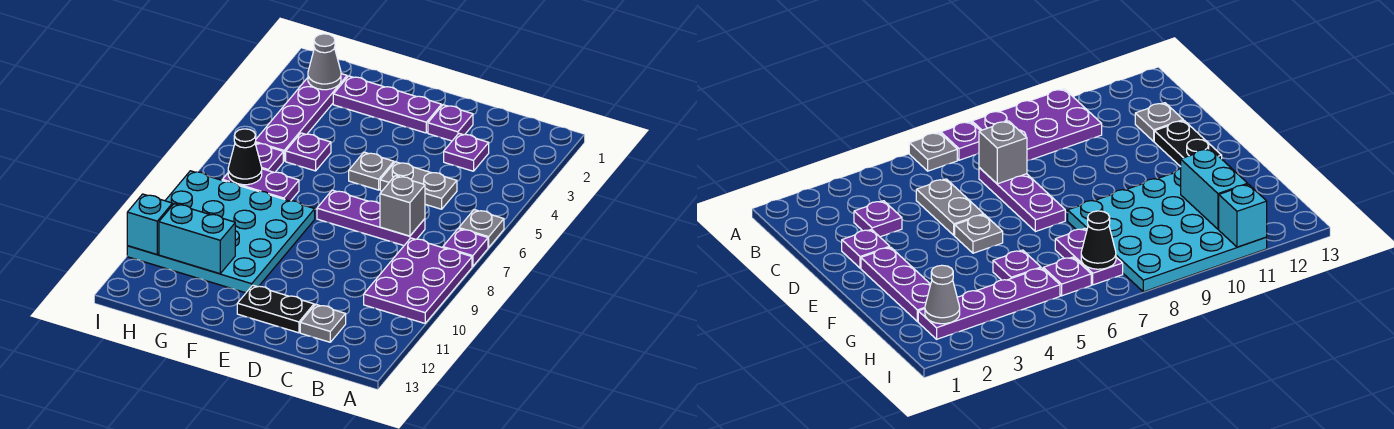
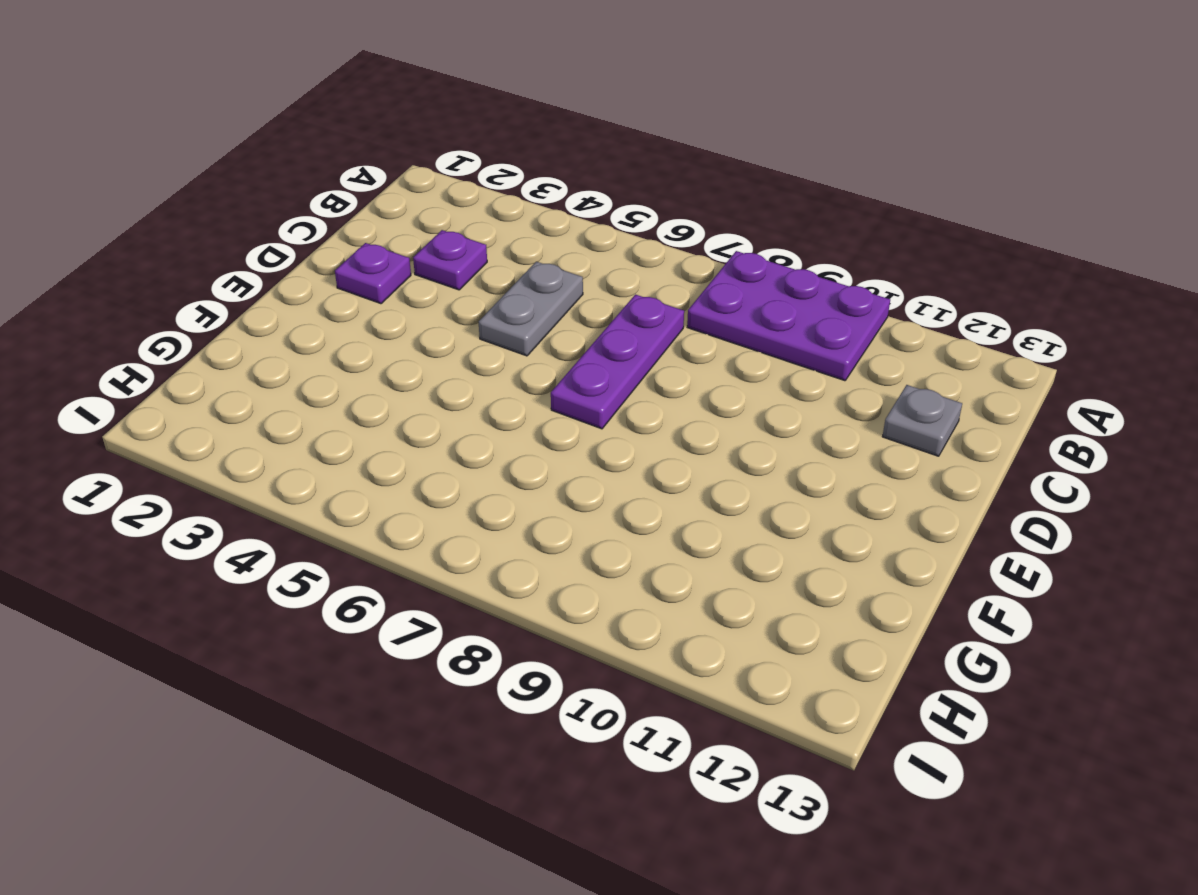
none -> grey plate A6 level 1
none -> purple plate A7 level 1
none -> black plate D12:E12 level 1

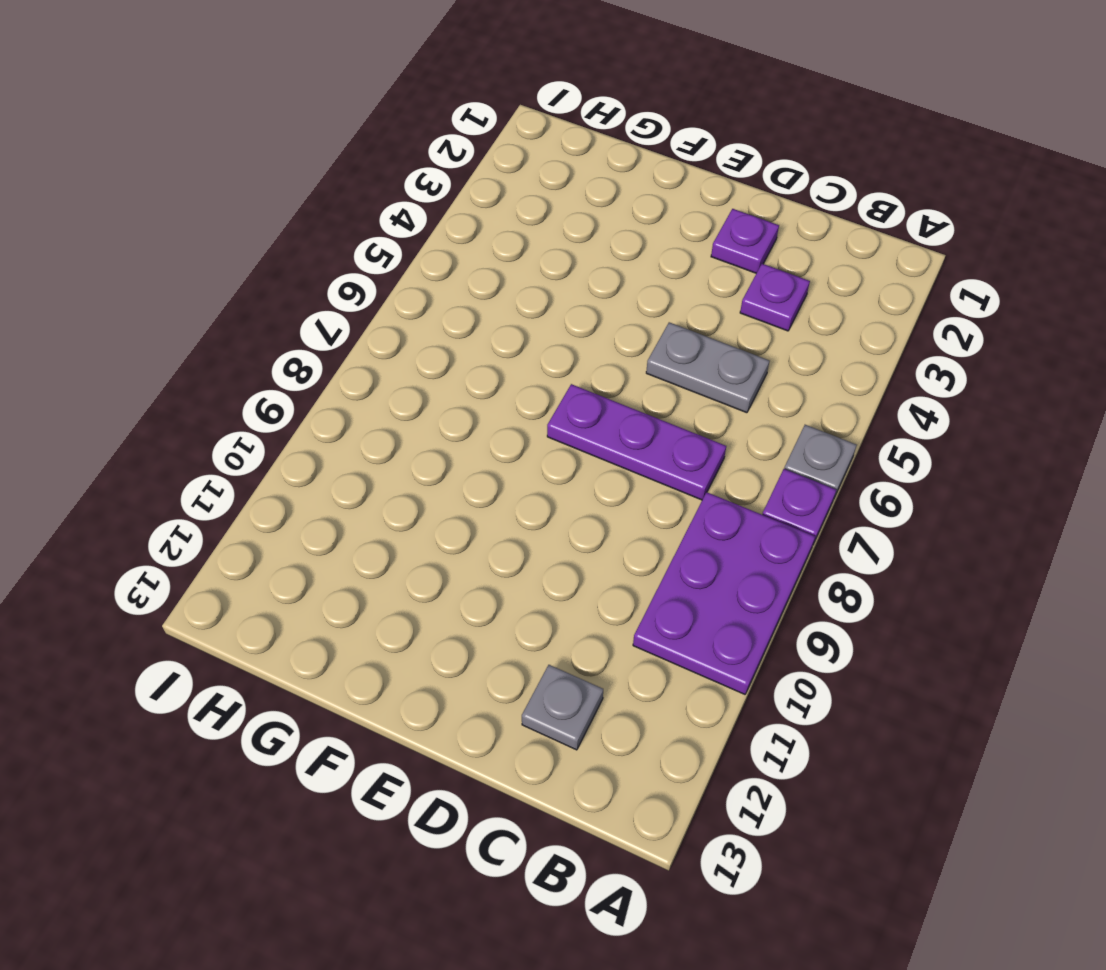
none -> black plate D12:E12 level 1
none -> purple plate E2:G2 level 1
none -> grey plate E5 level 1

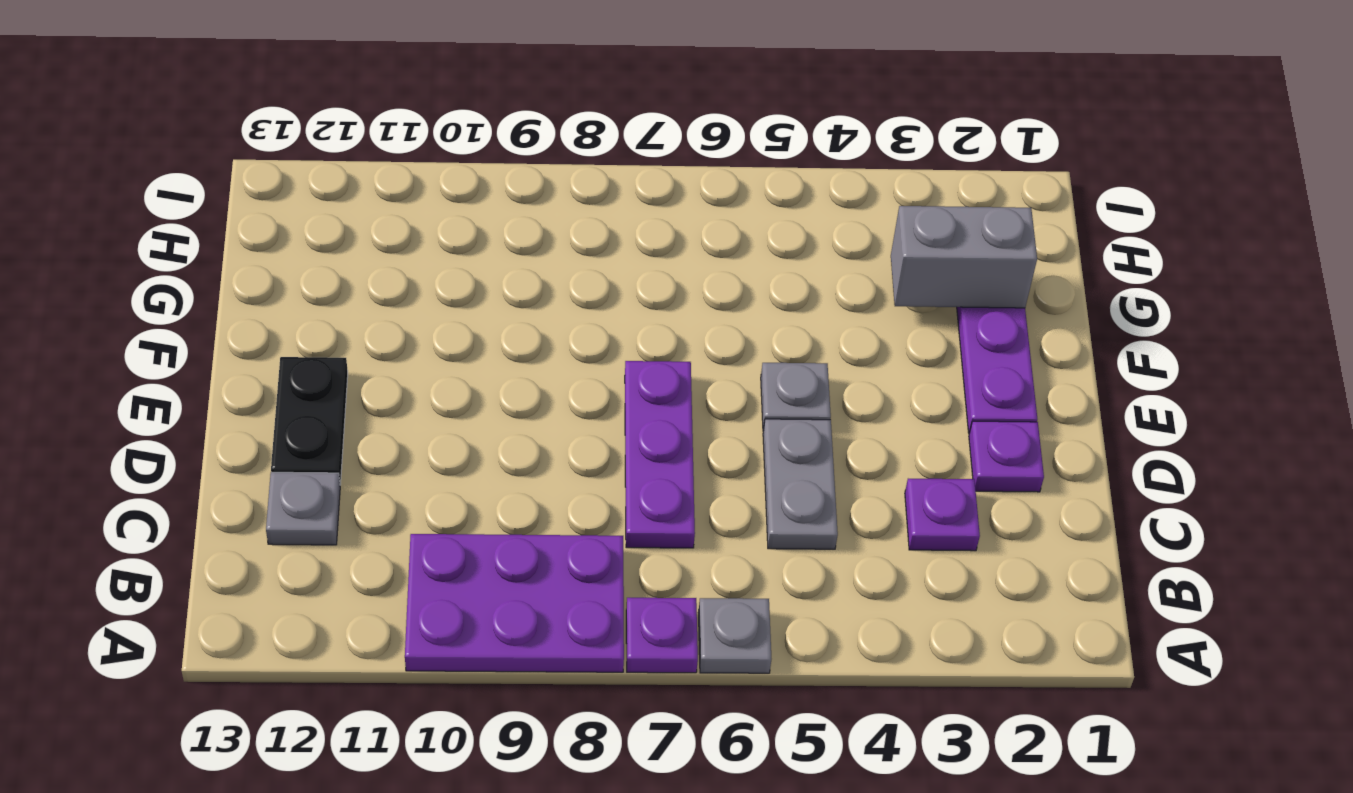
grey brick G2:G3 level 2 -> none
none -> cyan plate F8:I11 level 1
none -> purple plate G5 level 1
none -> purple plate G7:H7 level 1

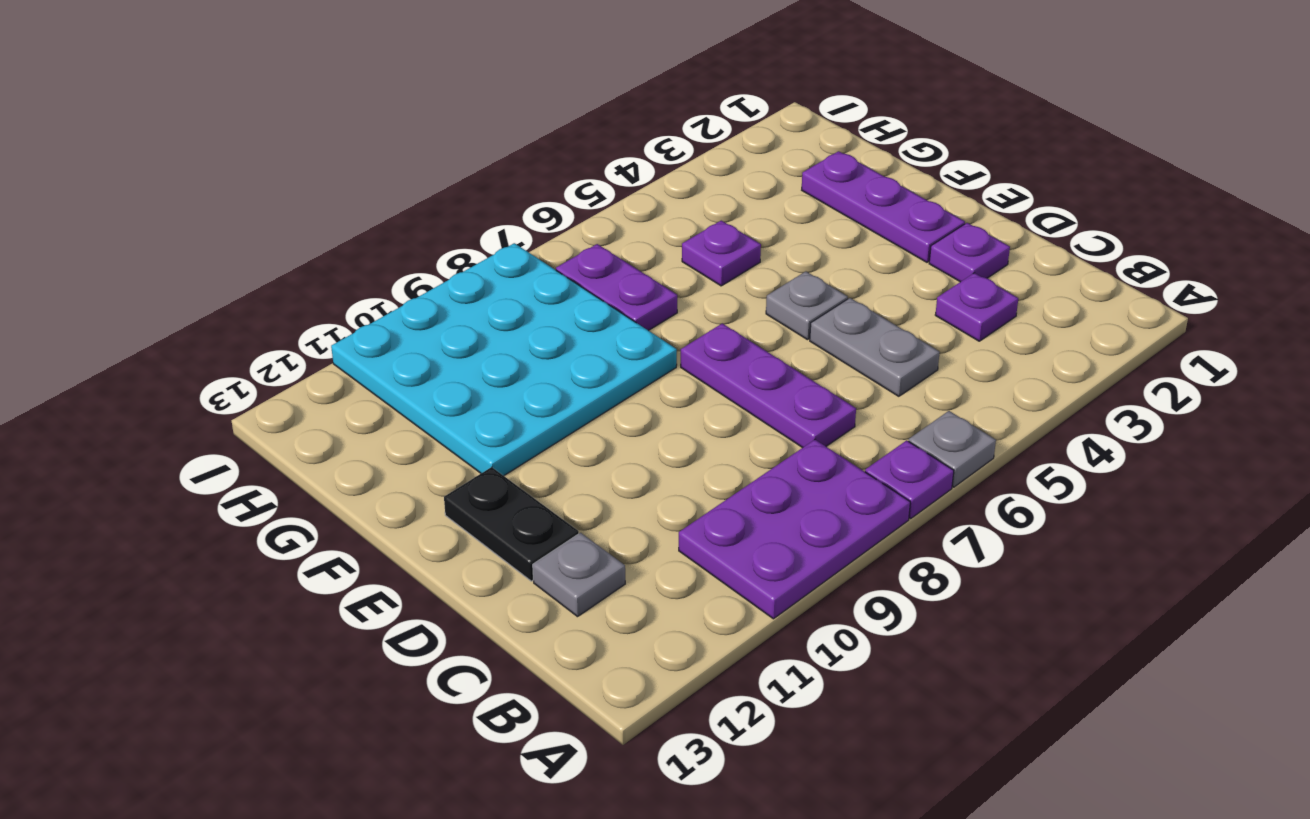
none -> purple plate H2:H5 level 1
none -> purple plate H6 level 1
none -> grey brick C7 level 2

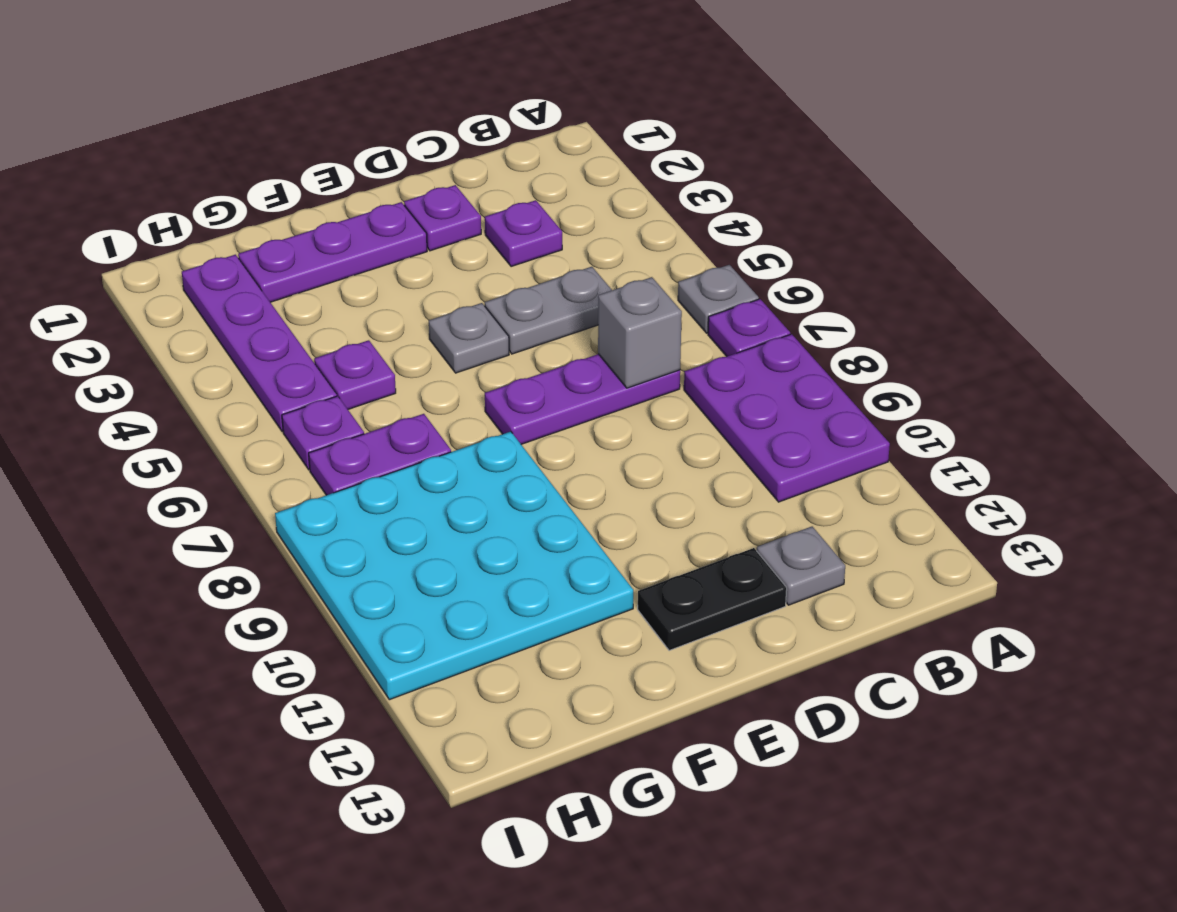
none -> cyan brick G11:H11 level 2
none -> grey cone H2 level 2
none -> black cone H7 level 2

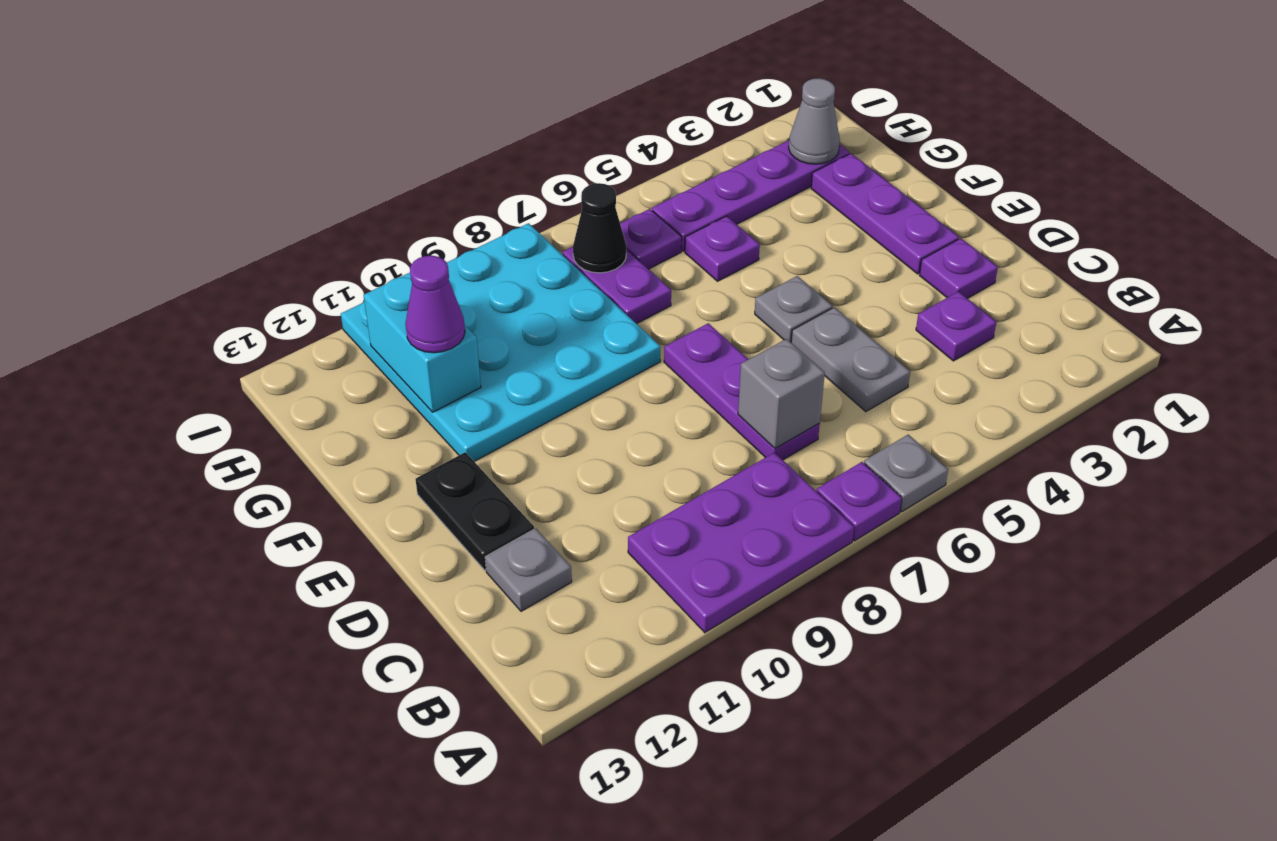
purple cone G11 level 3 -> none
none -> cyan brick I11 level 2

